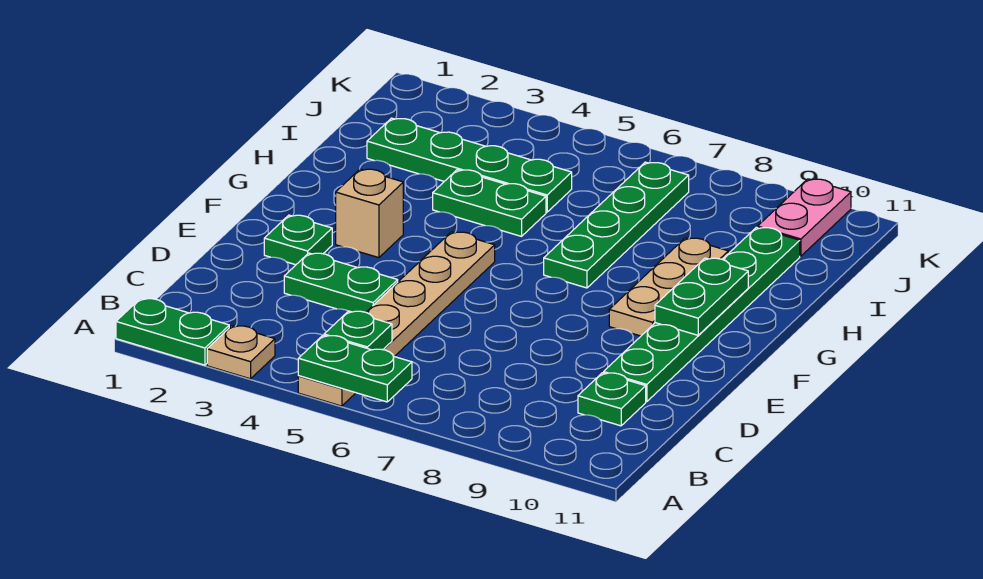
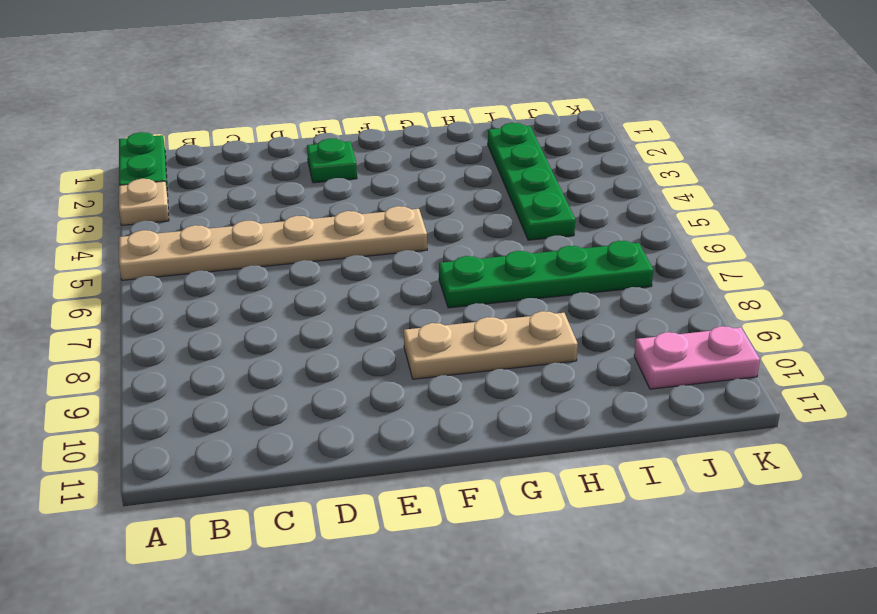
none -> green plate C10 level 1
none -> green plate D3:D4 level 1
none -> green plate D10:I10 level 1

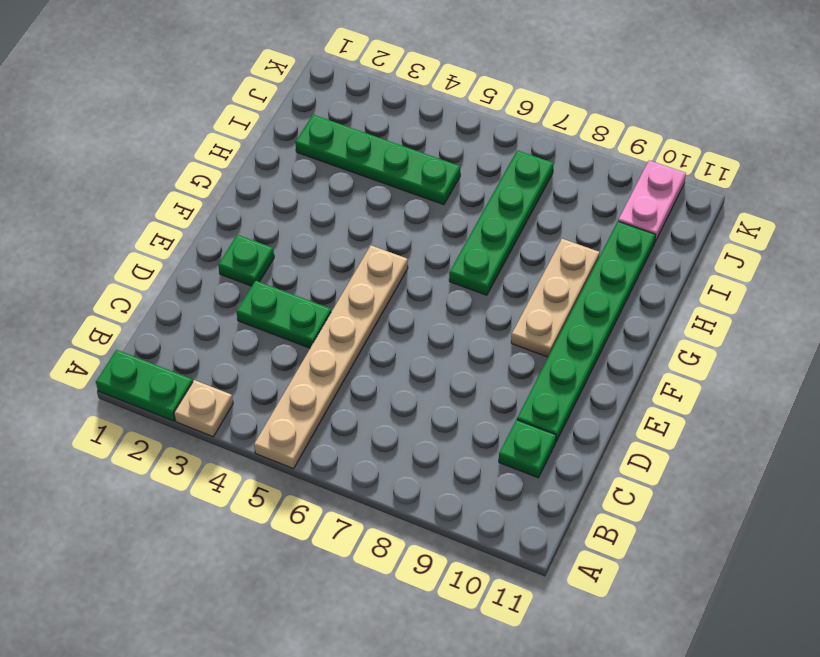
none -> tan brick F3 level 1
none -> green plate H4:H5 level 1
none -> green plate A5:A6 level 2

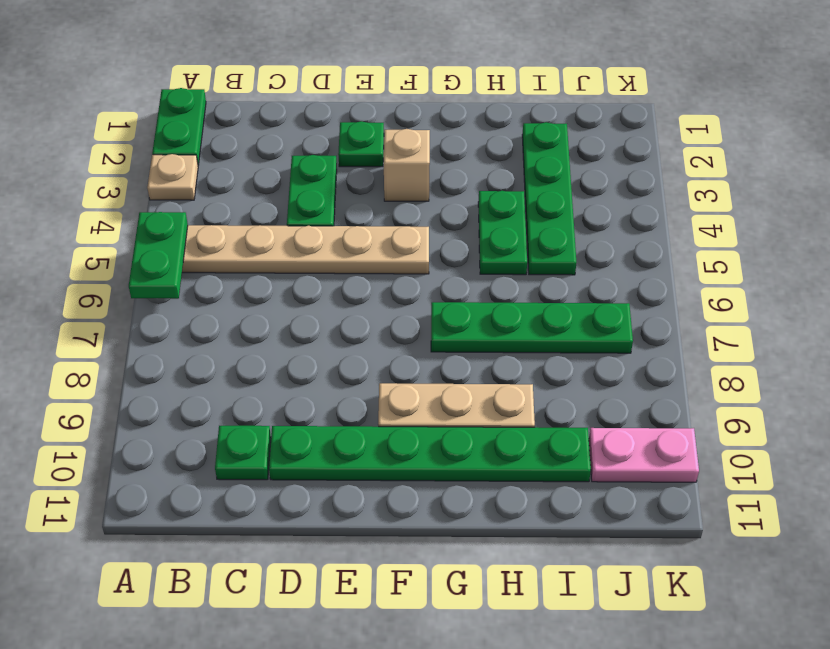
none -> green plate B5 level 2
none -> green plate F10:G10 level 2

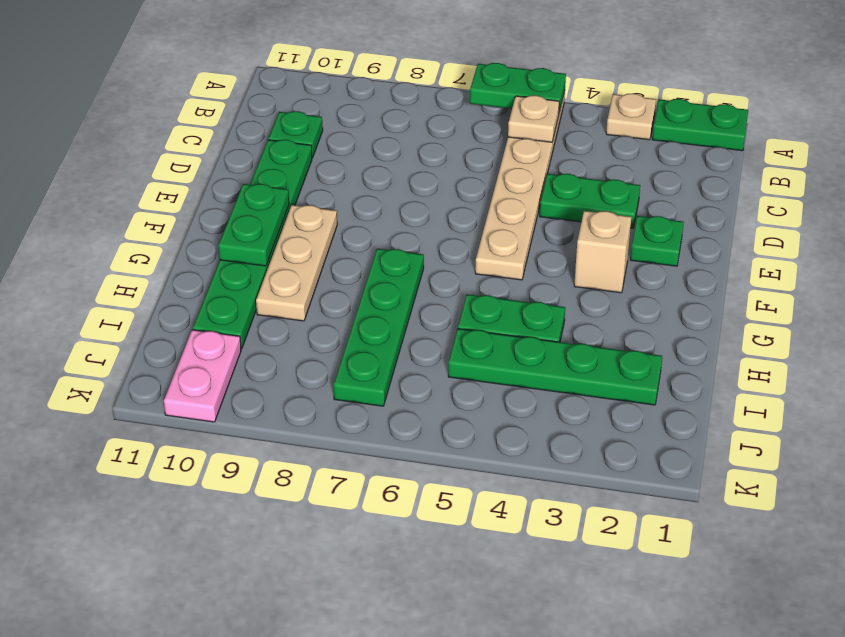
tan plate B5 level 2 -> green plate B5 level 2

